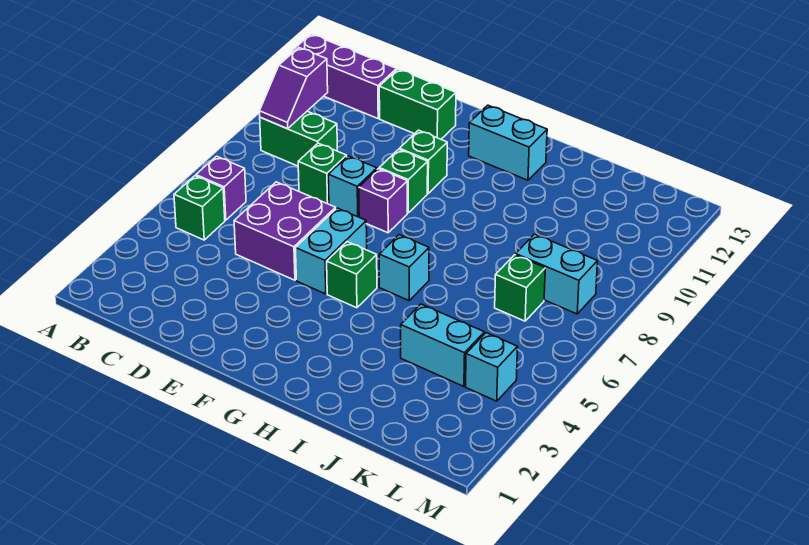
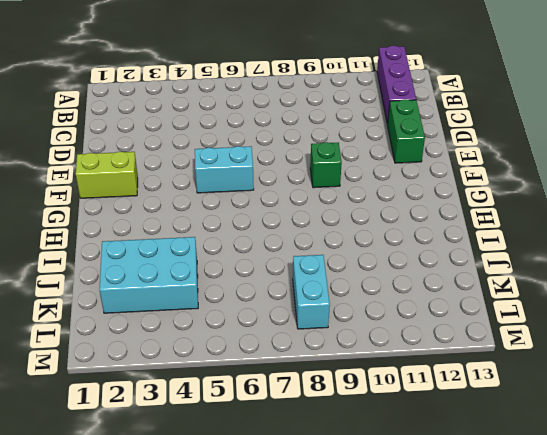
lime brick F1:F2 level 1 -> none
cyan brick J2:K4 level 1 -> cyan brick J4:K4 level 1
none -> green brick B5 level 1
none -> purple brick B6 level 1
none -> green brick B9:C9 level 1

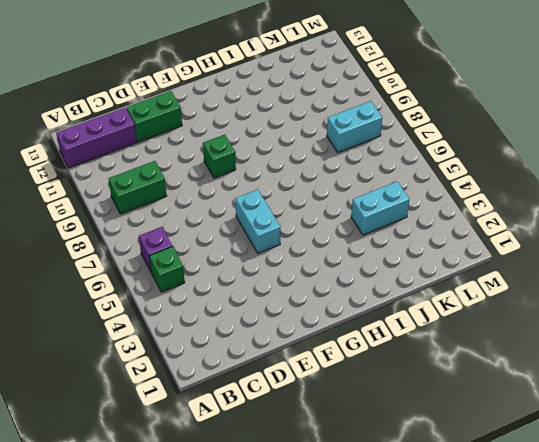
none -> purple brick D5:E6 level 1
none -> green brick D8 level 1
none -> cyan brick E8 level 1

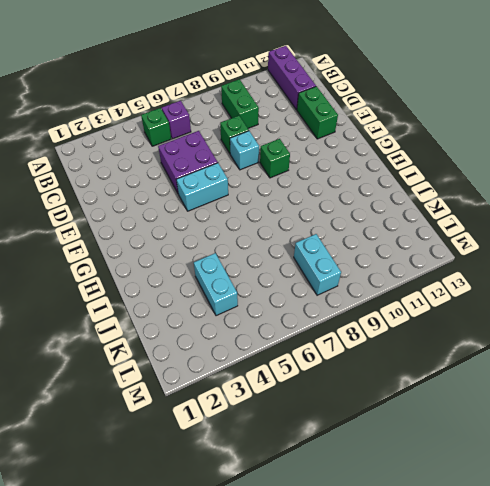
none -> purple brick F8 level 1
none -> green brick F10 level 1
none -> green brick G5 level 1

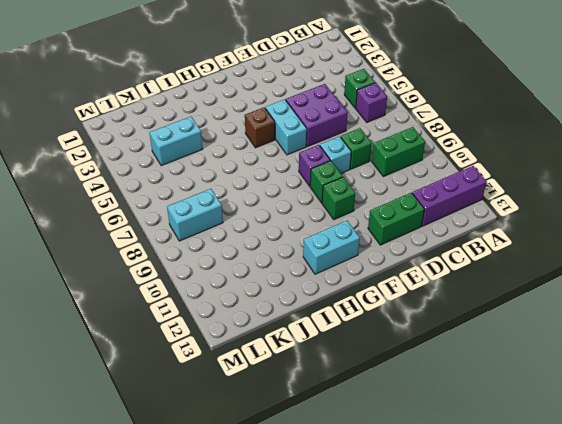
brown brick G5 level 1 -> green brick G5 level 1
none -> cyan brick H6 level 1
none -> green brick K7 level 1
none -> cyan brick L4 level 1

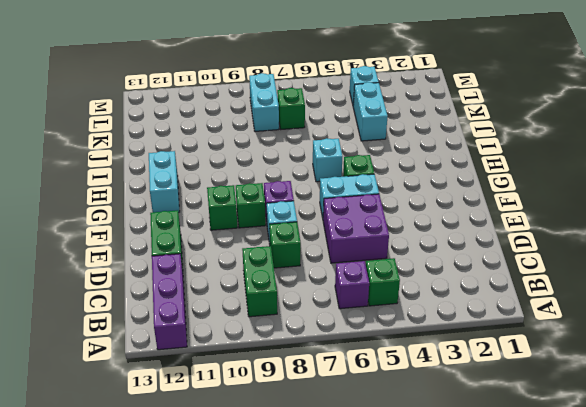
none -> purple slope B9:B10 level 2 top 10

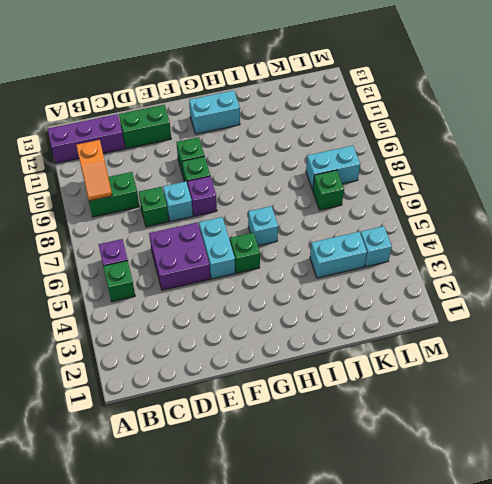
orange slope B9:B10 level 2 top 10 -> purple slope B9:B10 level 2 top 10

